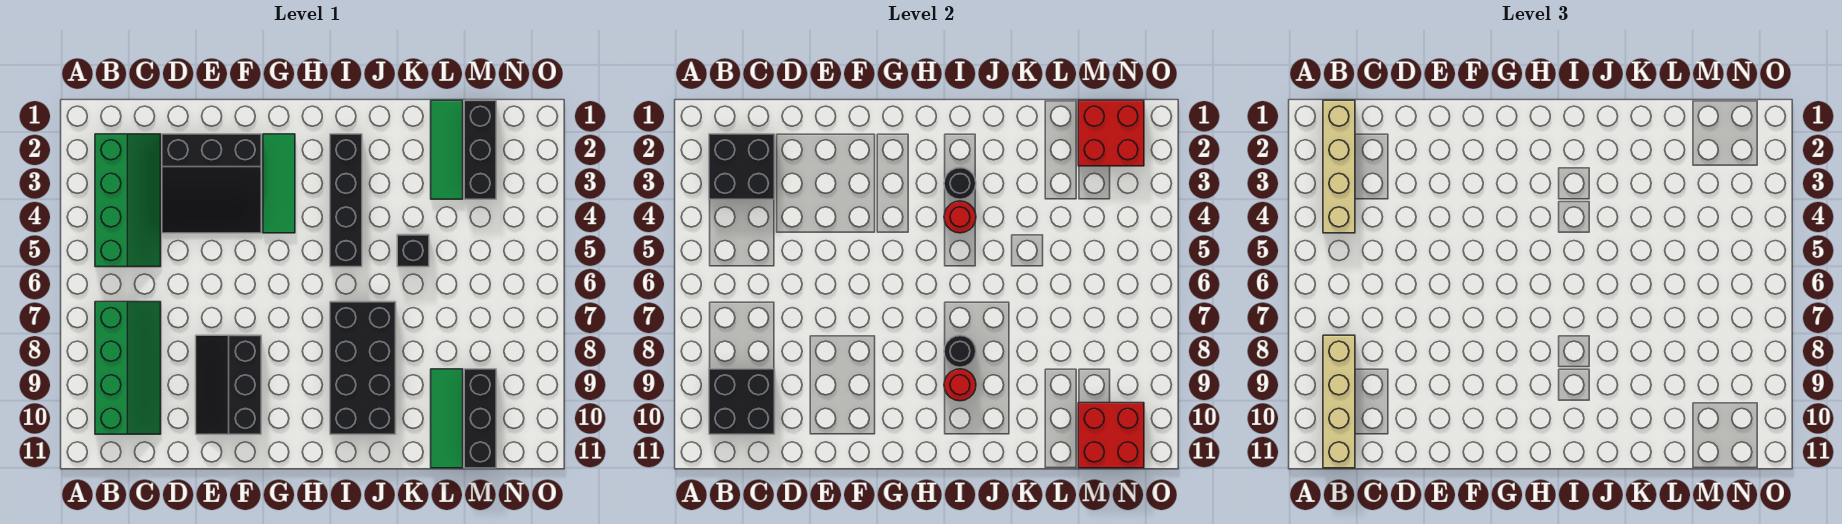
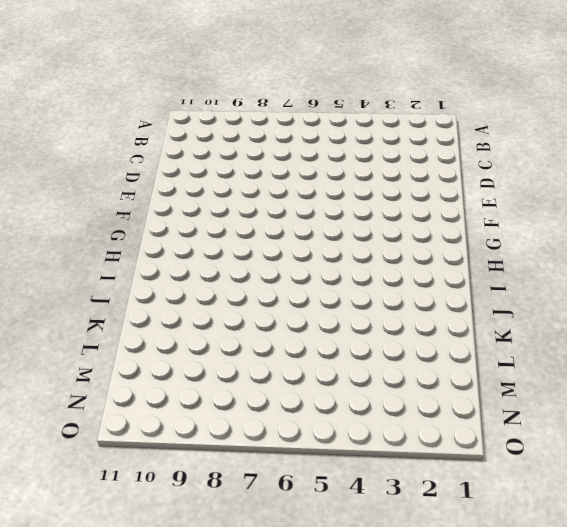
none -> green slope B2:C5 level 1 top B
none -> green slope B7:C10 level 1 top B
none -> black slope D2:F4 level 1 top 2

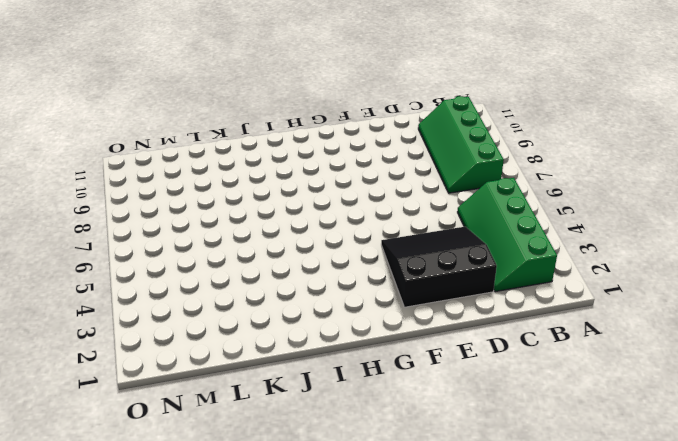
none -> black slope E8:F10 level 1 top F
none -> green tile G2:G4 level 1
none -> black brick I2:I5 level 1

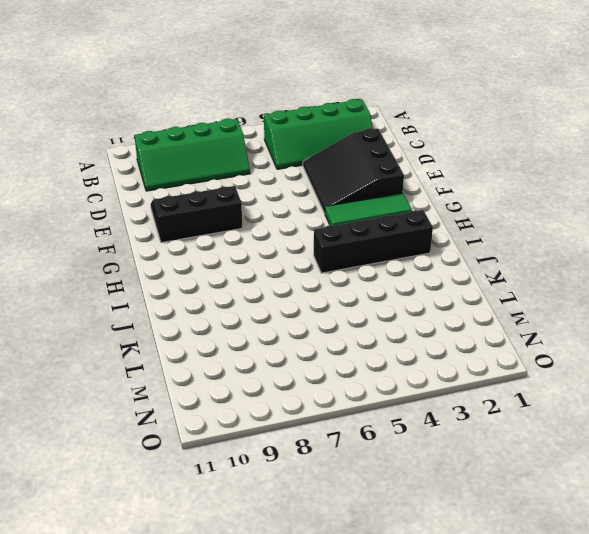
none -> black brick I7:J10 level 1
none -> black brick K5 level 1
none -> green tile L1:L3 level 1

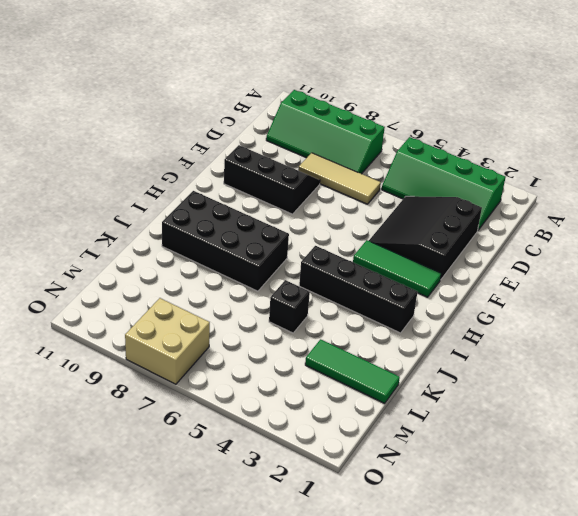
tan tile D6:D8 level 1 -> none
tan brick N7:O8 level 1 -> none
none -> green tile L9:L11 level 1
none -> black brick M1:M3 level 1
none -> black brick M9:M11 level 1

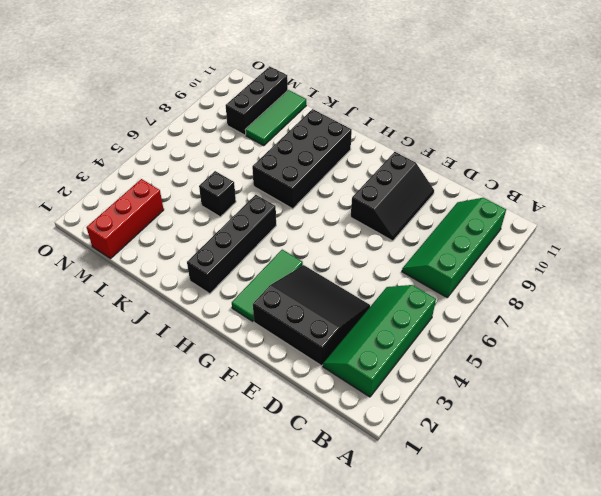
red brick M1:M3 level 1 -> black brick M1:M3 level 1
none -> green tile L1:L3 level 1
none -> black brick B2:C3 level 2
none -> black brick B9:C10 level 2

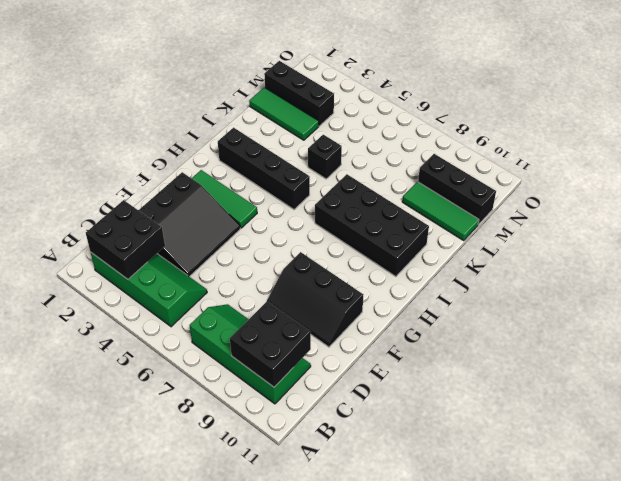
none -> black round brick I3 level 2
none -> red round brick I4 level 2
none -> black round brick I8 level 2

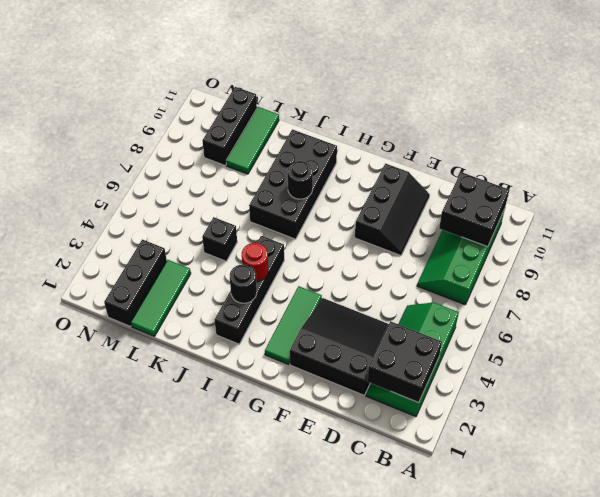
none -> red round brick I9 level 2
none -> red brick M1:N2 level 2
none -> red brick M10:N11 level 2

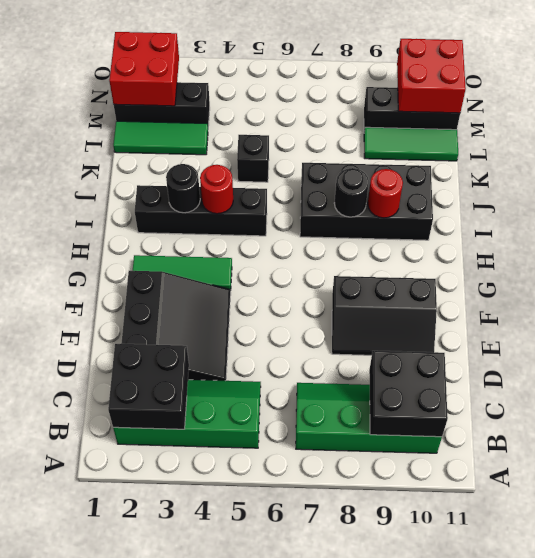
none -> tan brick B1:B4 level 3
none -> tan brick B8:B11 level 3

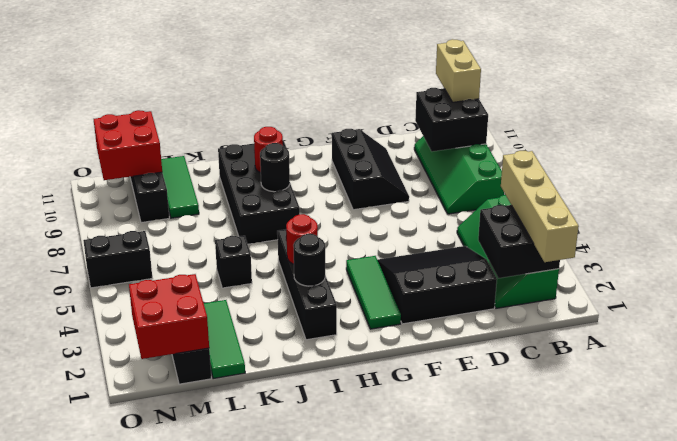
tan brick B10:B11 level 3 -> tan brick B8:B11 level 3
black brick N6:O6 level 1 -> none

